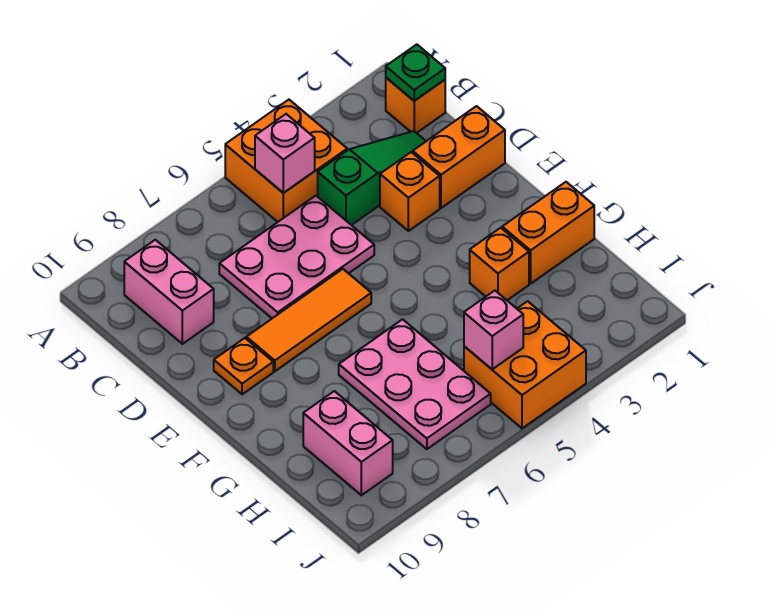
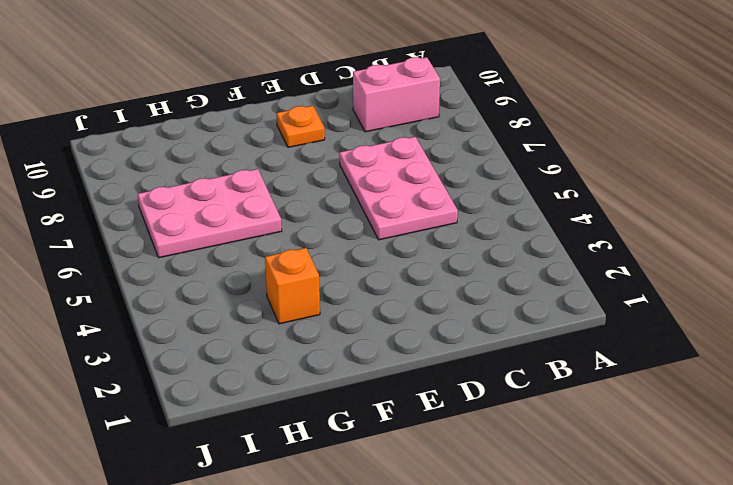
none -> orange brick A4:B5 level 1
none -> orange brick B1 level 1
none -> green slope C2:C4 level 1 top 4

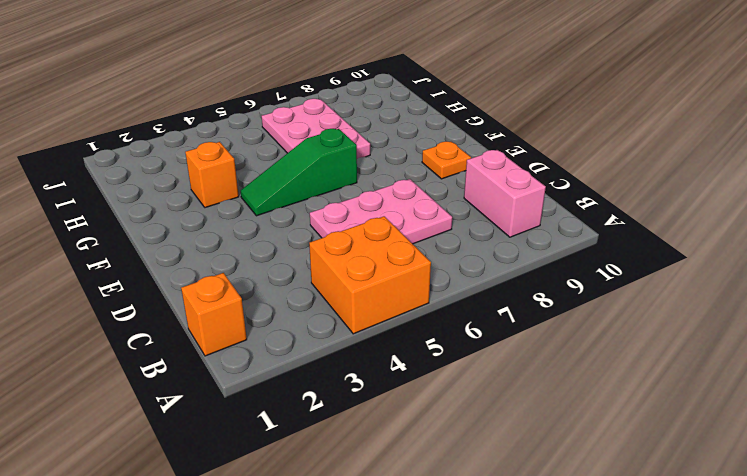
green slope F4:F6 level 1 top 6 -> green slope C2:C4 level 1 top 4
none -> orange brick D1:D2 level 1
none -> orange brick D3 level 1
none -> orange tile E6:E8 level 1

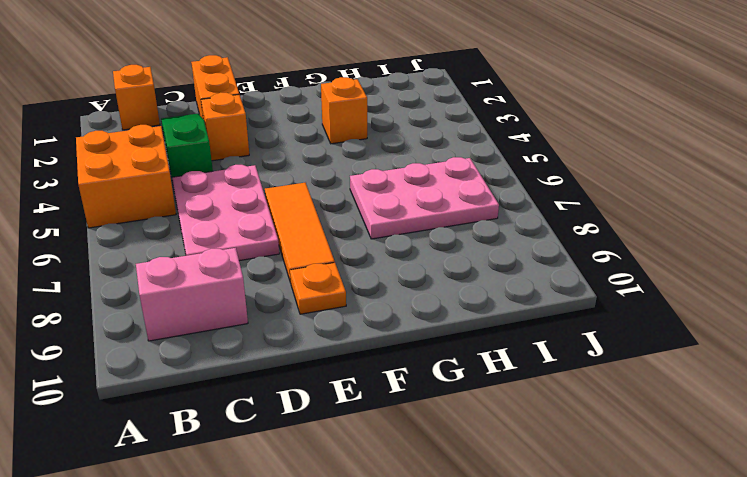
none -> orange brick G1:G2 level 1
none -> pink brick H9:I9 level 1
none -> orange brick I4:J5 level 1

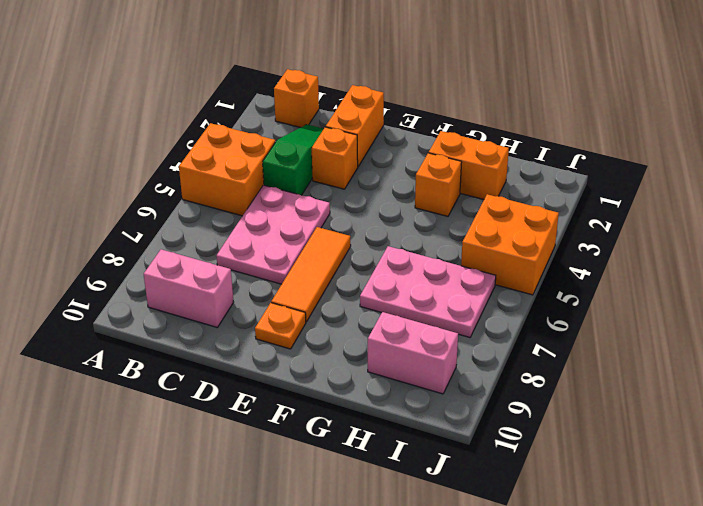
orange brick G2:H2 level 1 -> orange brick G1:G2 level 1
none -> green plate B1 level 2
none -> pink brick B5 level 2
none -> pink brick I5 level 2

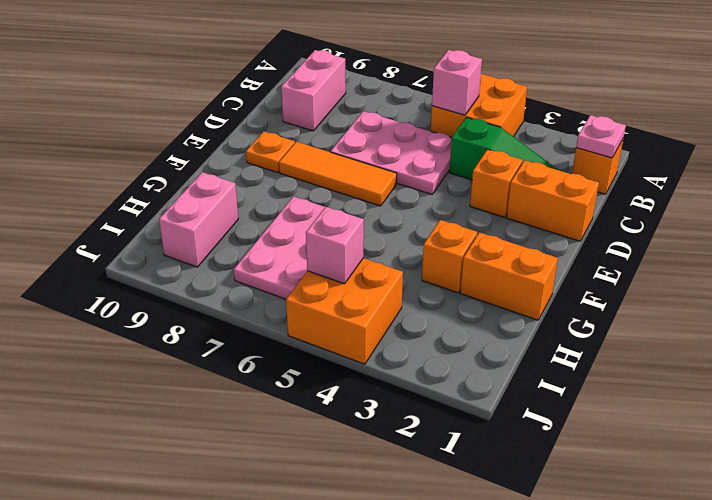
pink plate B1 level 2 -> green plate B1 level 2

